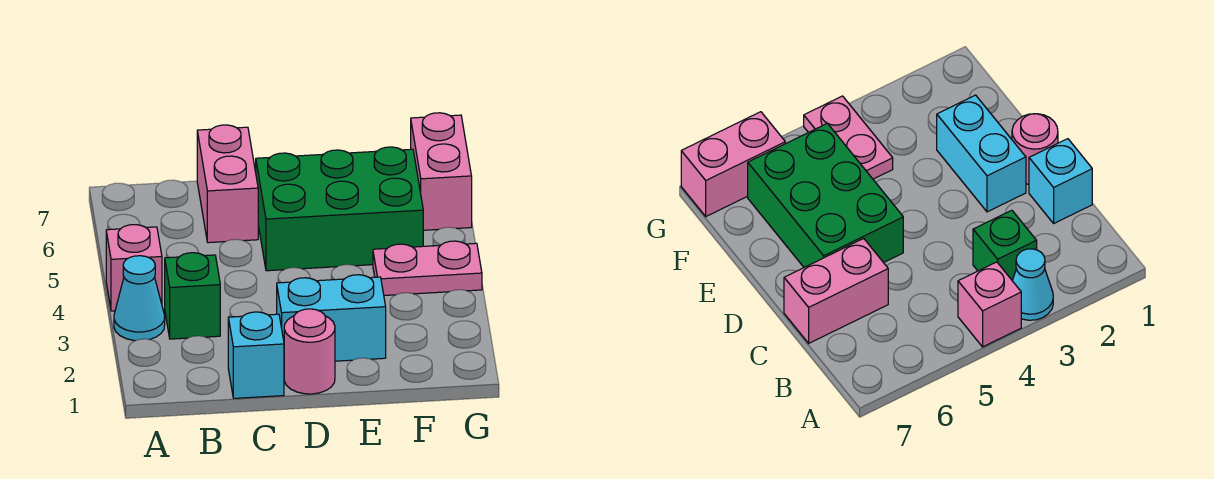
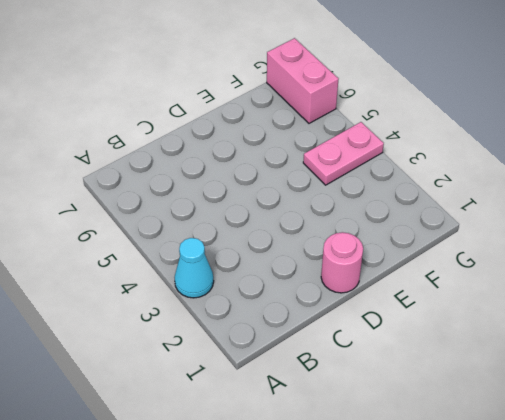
none -> pink brick A4 level 1
none -> green brick B3 level 1

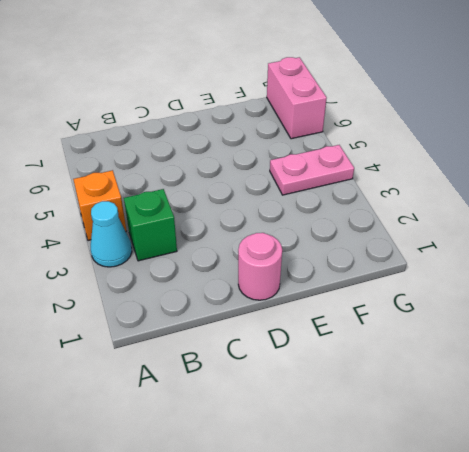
orange brick A4 level 1 -> pink brick A4 level 1
none -> cyan brick C1 level 1
none -> pink brick C6:C7 level 1

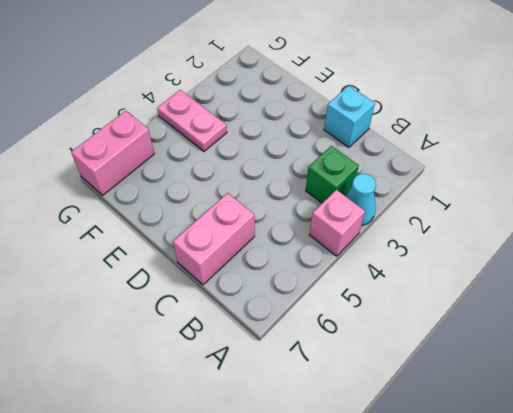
none -> pink round brick D1 level 1
none -> cyan brick D2:E2 level 1

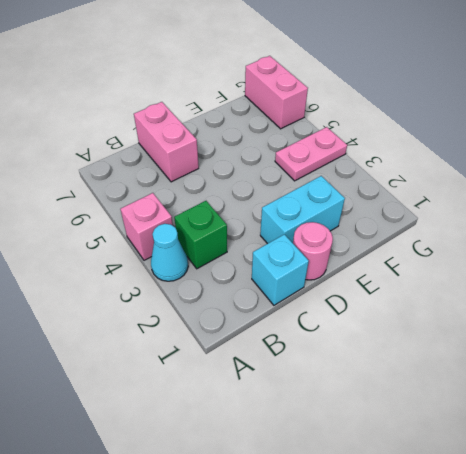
none -> green brick D5:F6 level 1

